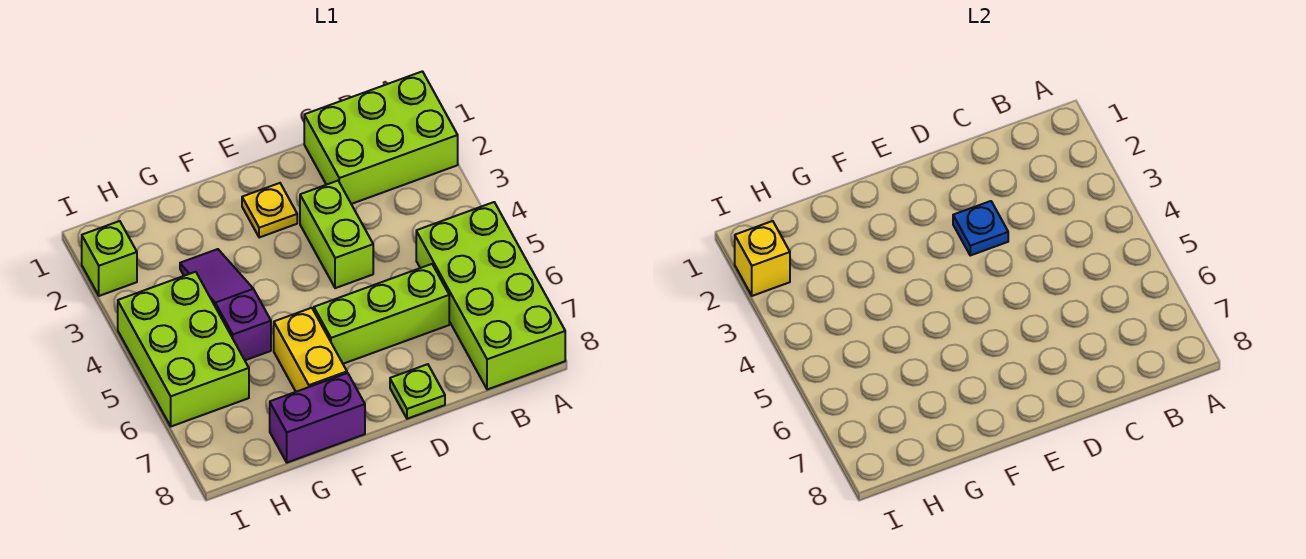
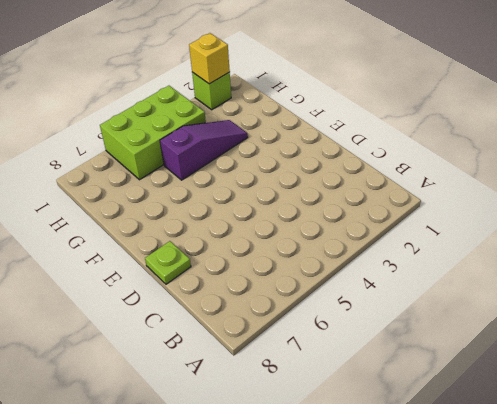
none -> lime brick A1:C2 level 1
none -> lime brick A5:B8 level 1
none -> lime brick C6:E6 level 1

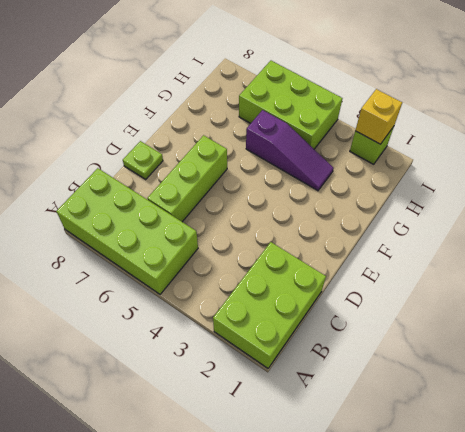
none -> lime brick D3:D4 level 1
none -> yellow plate E2 level 1
none -> yellow brick F6:F7 level 1

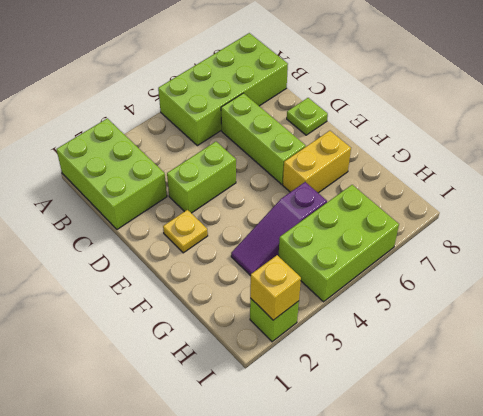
none -> purple brick F8:G8 level 1
none -> blue plate D3 level 2

